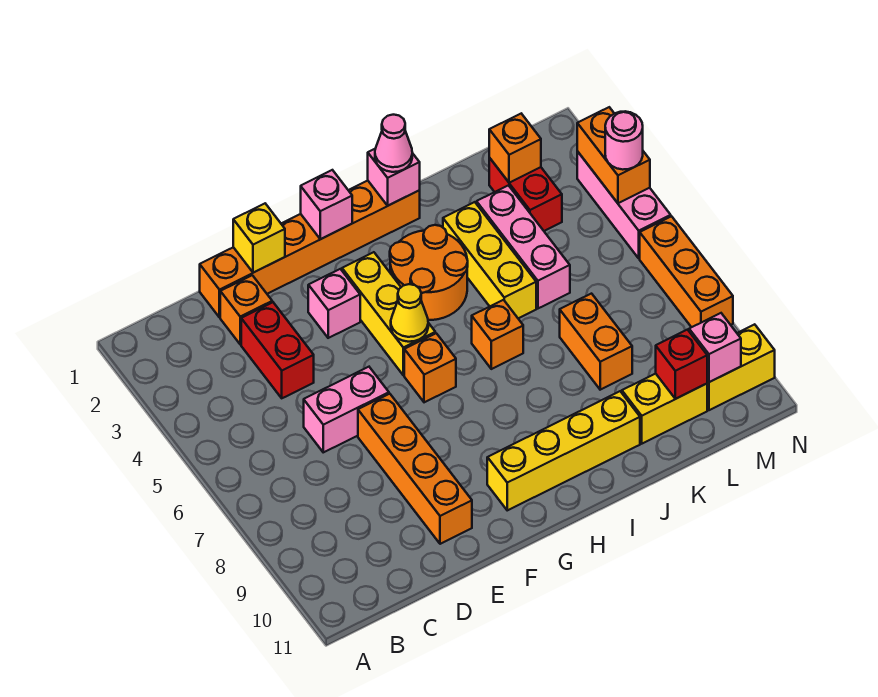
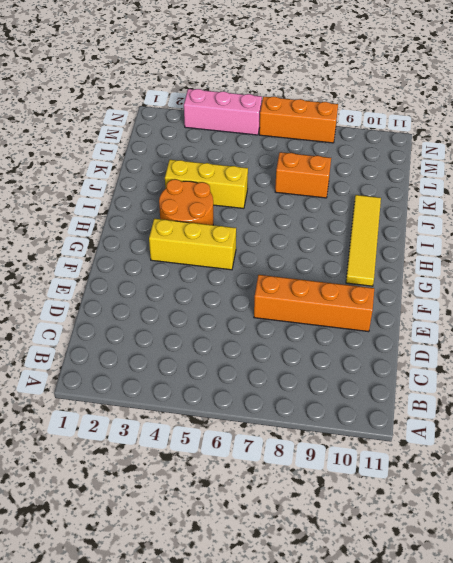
yellow tile G10:J10 level 1 -> yellow brick G10:J10 level 1
none -> orange brick D1:I1 level 1
none -> orange brick D2 level 1
none -> red brick D3:D4 level 1

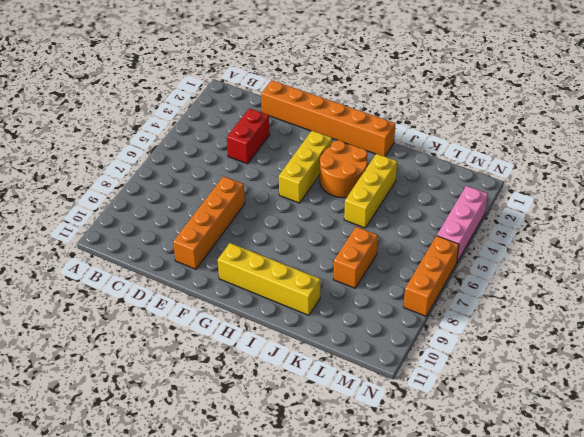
none -> orange brick D2 level 1
none -> pink brick D6:E6 level 1
none -> pink brick F3 level 1

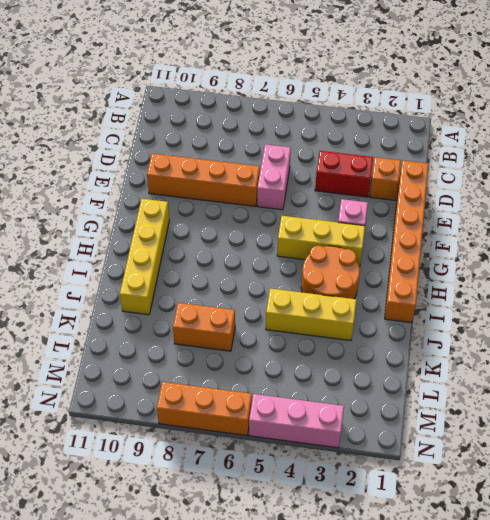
none -> orange brick G6 level 1
none -> orange brick I6 level 1
none -> pink brick K3:K5 level 1

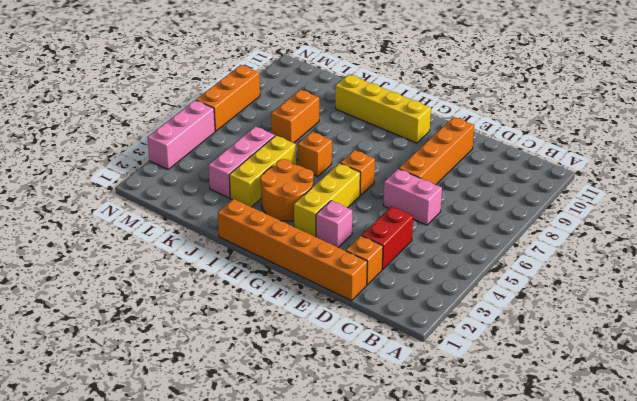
none -> yellow brick K10:L10 level 1
none -> red brick L2:L3 level 1
none -> yellow brick M10:N10 level 1

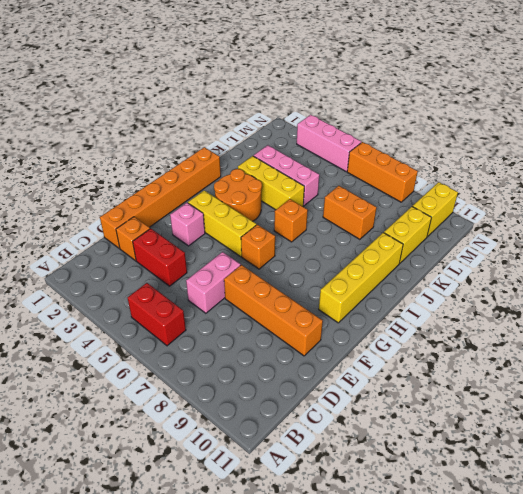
red brick B5:B6 level 1 -> red brick L2:L3 level 1
none -> yellow brick E1 level 2
none -> pink brick G1 level 2
none -> yellow cone G5 level 2

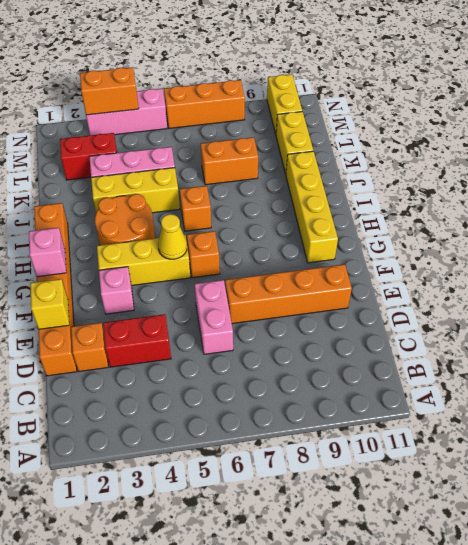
none -> pink brick I1 level 2
none -> orange brick L2 level 2
none -> red brick L10 level 2

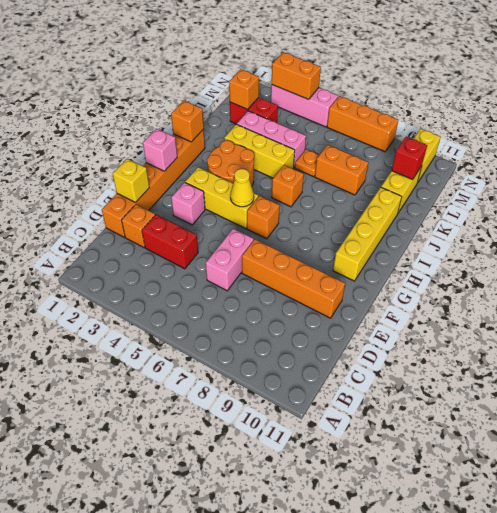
orange brick I1 level 2 -> pink brick I1 level 2
orange plate K6 level 1 -> none
none -> pink brick M10 level 2
none -> pink cone I1 level 3
none -> pink round brick N4 level 3

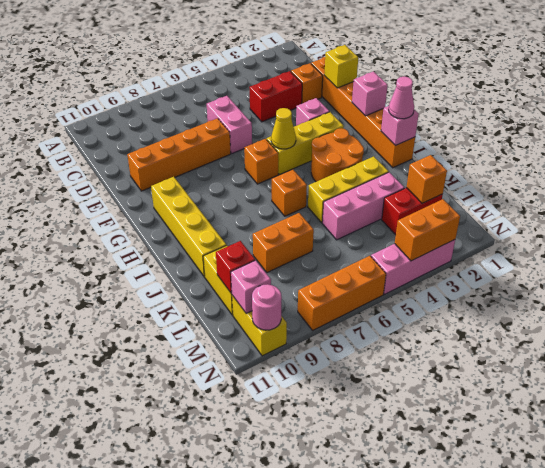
pink round brick N10 level 2 -> pink round brick N4 level 3

